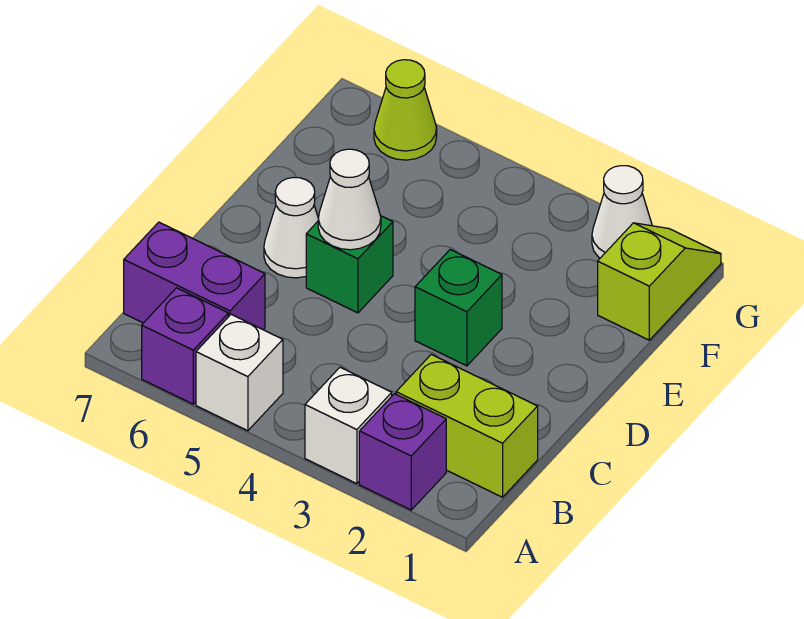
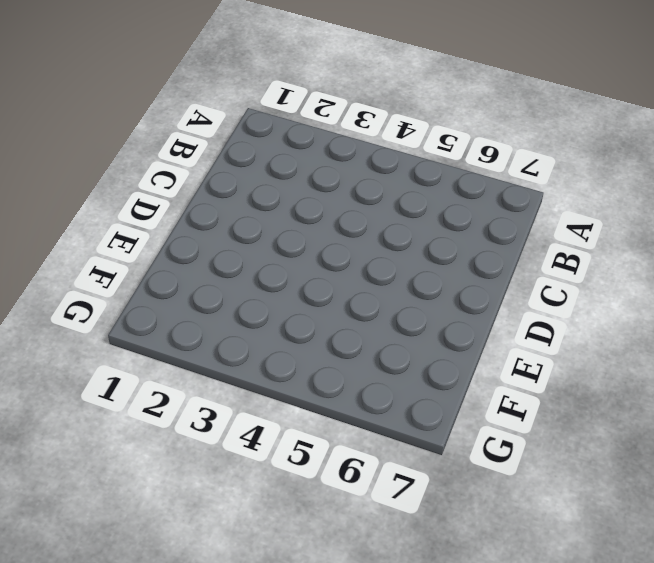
none -> purple brick A2 level 1
none -> white brick A3 level 1
none -> white brick A5 level 1

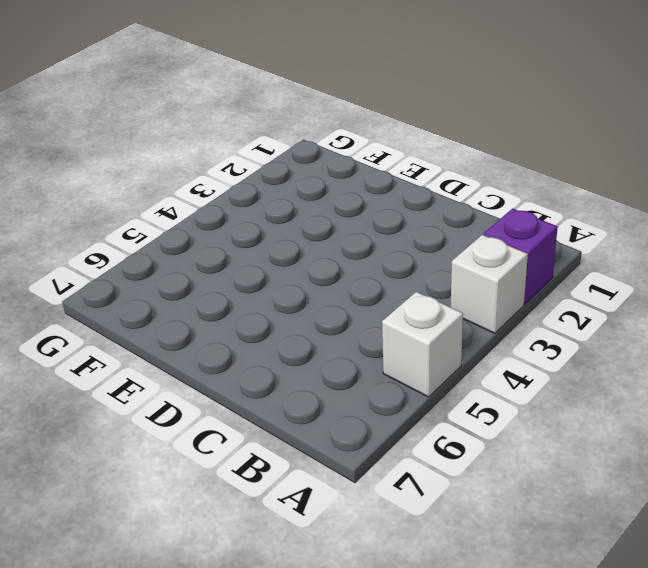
none -> purple brick A6 level 1
none -> lime brick B1:B2 level 1
none -> purple brick B6:B7 level 1

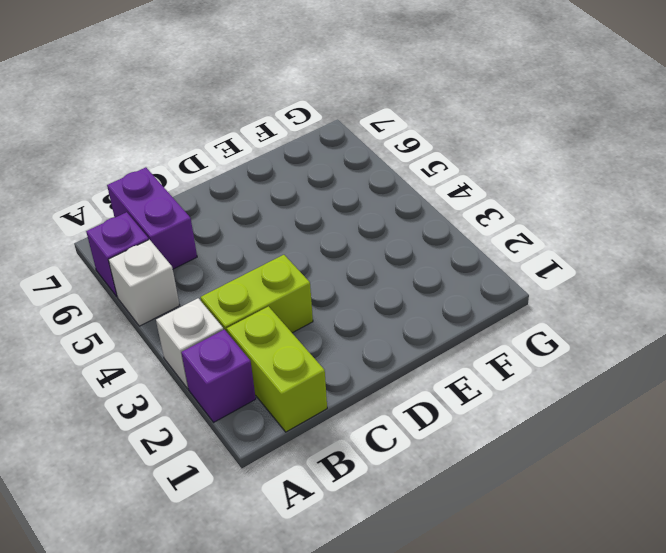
lime brick B3:C3 level 1 -> none
none -> green brick D3 level 1
none -> green brick D5 level 1
none -> white cone D6 level 1

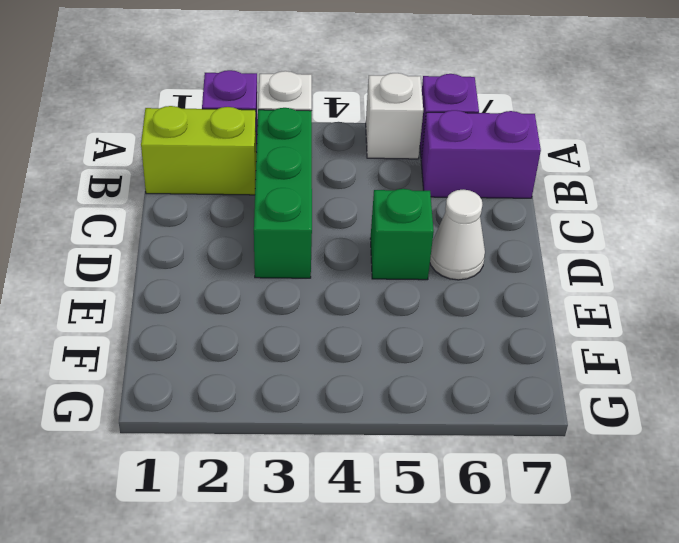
green brick B3:D3 level 1 -> green brick D3 level 1
none -> lime slope F1:G1 level 1 top F
none -> white cone G2 level 1
none -> lime cone G6 level 1

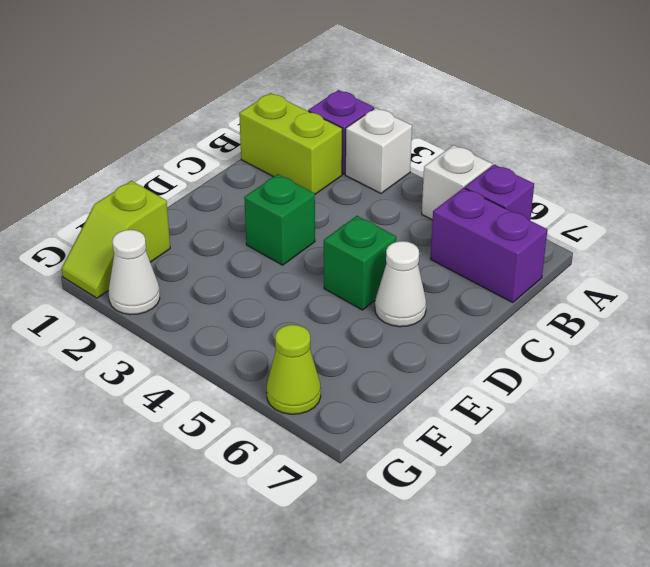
none -> white cone D5 level 2

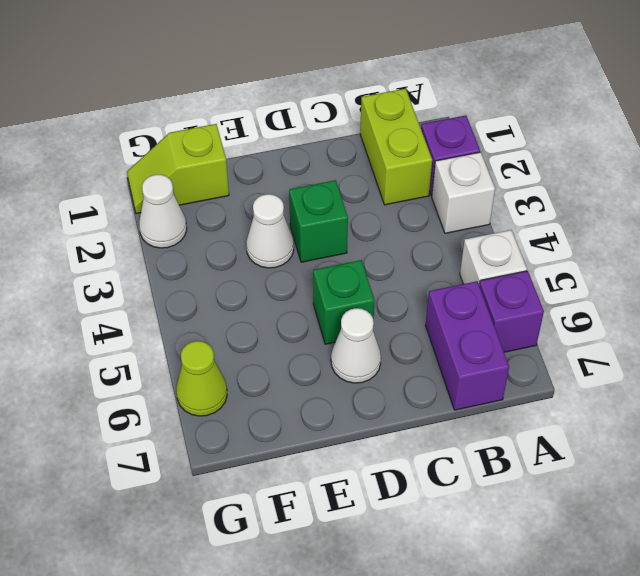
white cone E3 level 1 -> white cone D5 level 2

